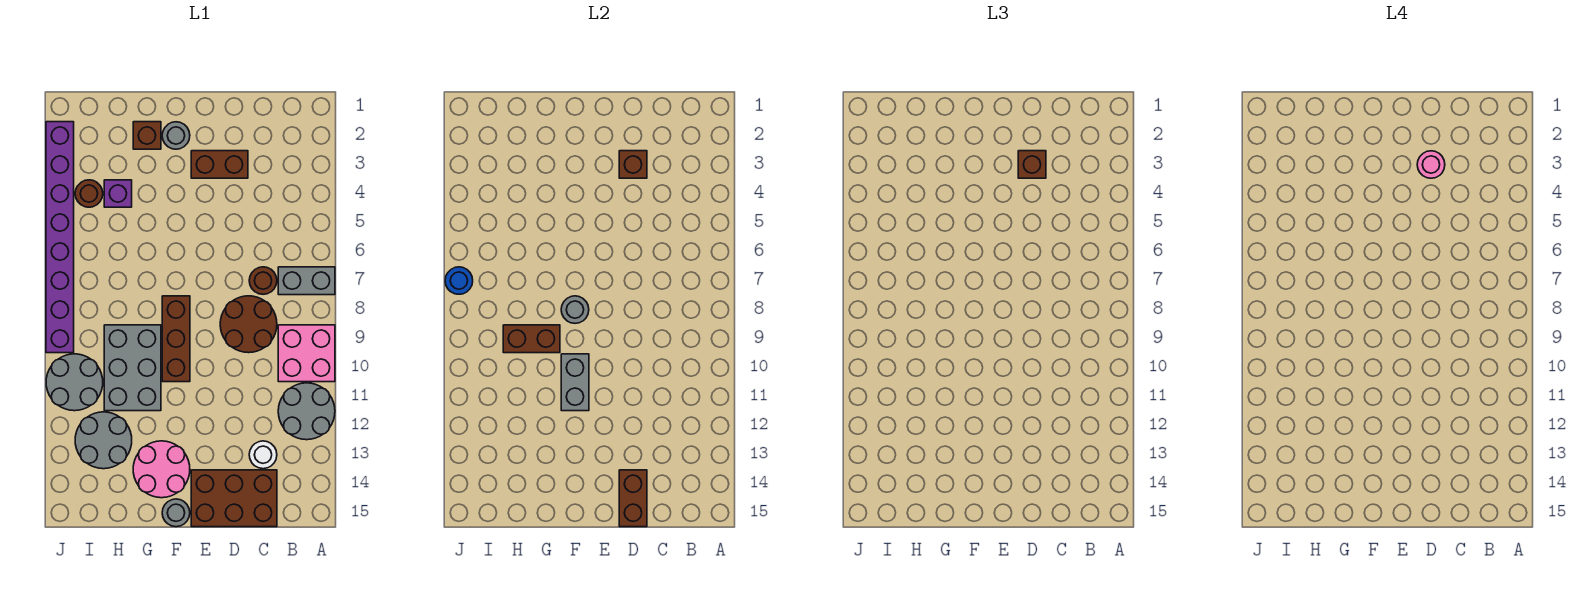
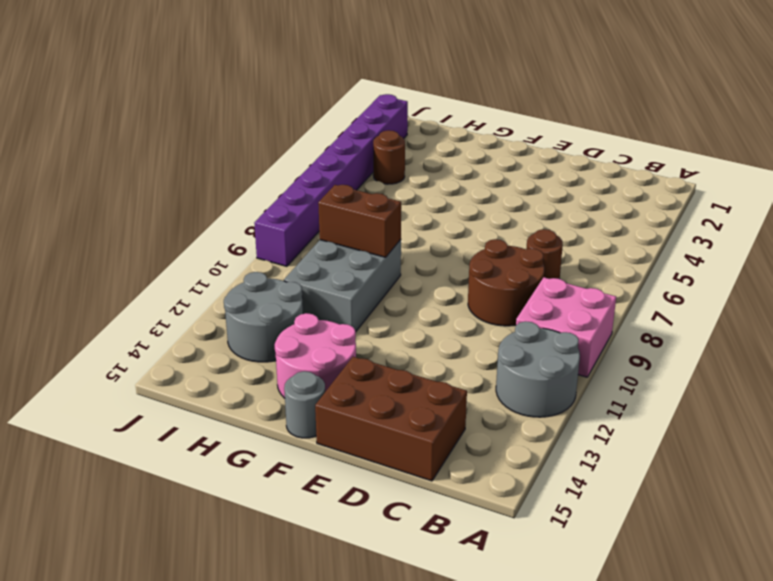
none -> grey brick A7:B7 level 1
none -> white round brick C13 level 1
none -> brown brick D3:E3 level 1

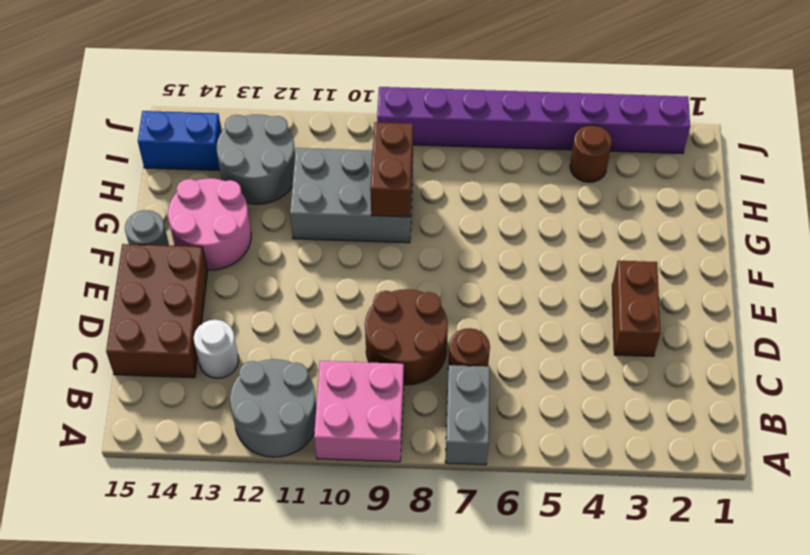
blue brick I14:I15 level 1 -> none
none -> grey round brick F2 level 1
none -> brown brick F8:F10 level 1
none -> brown brick G2 level 1

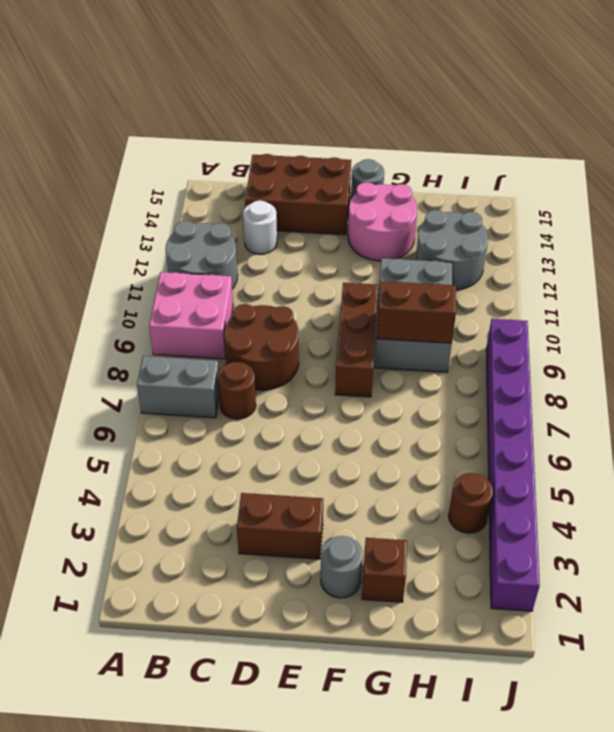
none -> purple brick H4 level 1
none -> grey round brick I10:J11 level 1
none -> brown brick D3 level 2

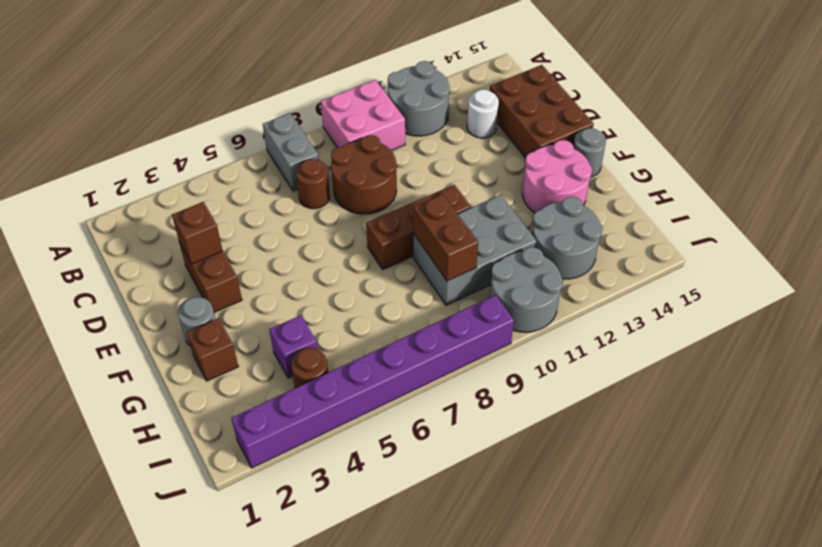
none -> brown brick D14:D15 level 2
none -> grey round brick F8 level 2
none -> grey brick F10:F11 level 2

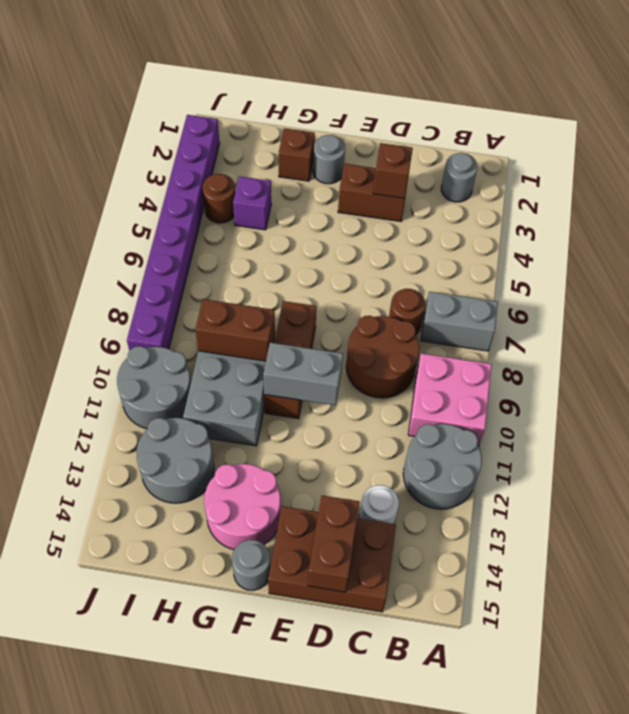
grey round brick B2 level 1 -> grey round brick F8 level 2
grey brick E10:F10 level 2 -> grey brick F10:F11 level 2
none -> blue round brick J7 level 2
none -> brown brick D3 level 3
none -> pink round brick D3 level 4

